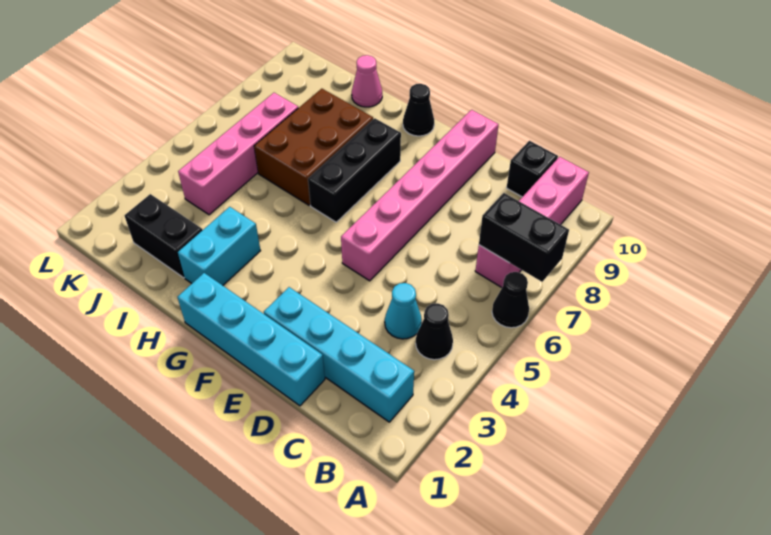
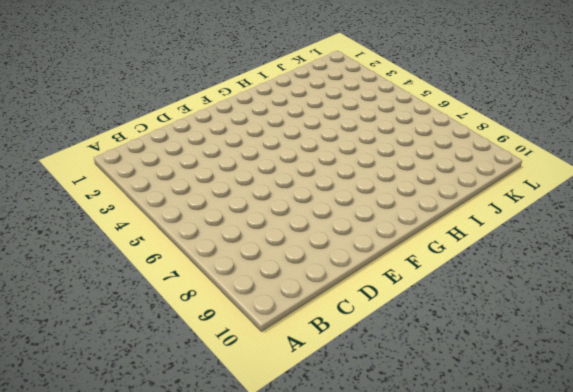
none -> black cone A6 level 1
none -> cyan brick B2:E2 level 1
none -> black cone B4 level 1

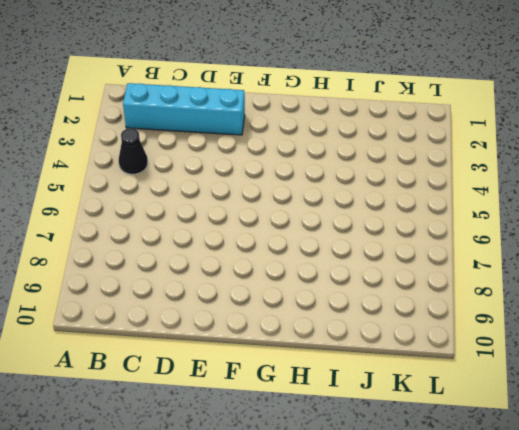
none -> black cone A6 level 1
none -> pink brick B7:B10 level 1
none -> cyan cone C4 level 1

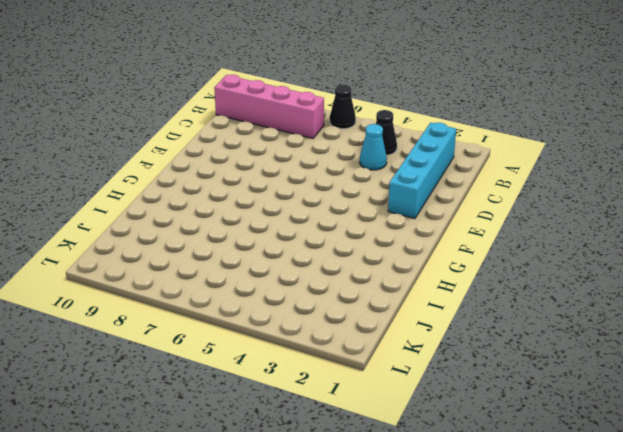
none -> black brick C10 level 1
none -> cyan brick D1:G1 level 1
none -> pink brick E5:E10 level 1

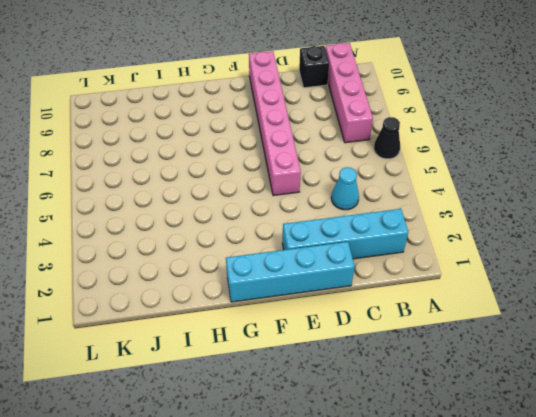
none -> black cone B4 level 1
none -> black brick G6:G8 level 1
none -> black cone G10 level 1

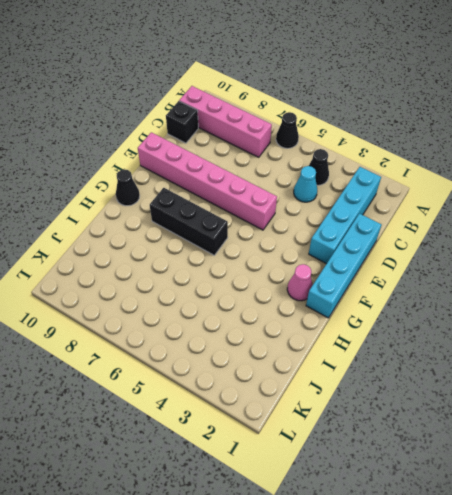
pink cone G2 level 1 -> pink cone I10 level 1
none -> cyan brick H2:H3 level 1
none -> brown brick H6:I8 level 1
none -> black brick I2:J2 level 1

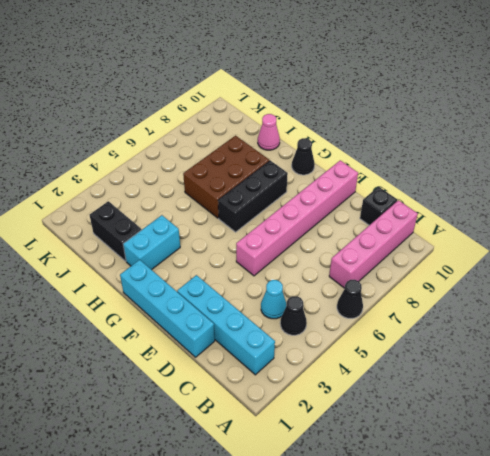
none -> pink brick J4:J7 level 1
none -> black brick A7:B7 level 2

